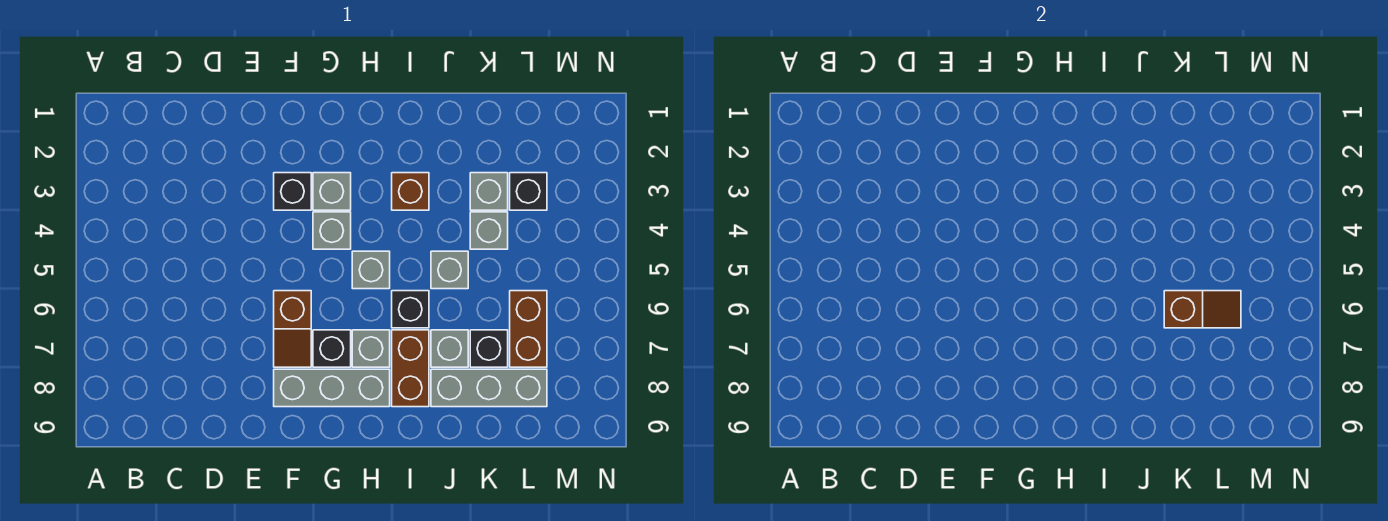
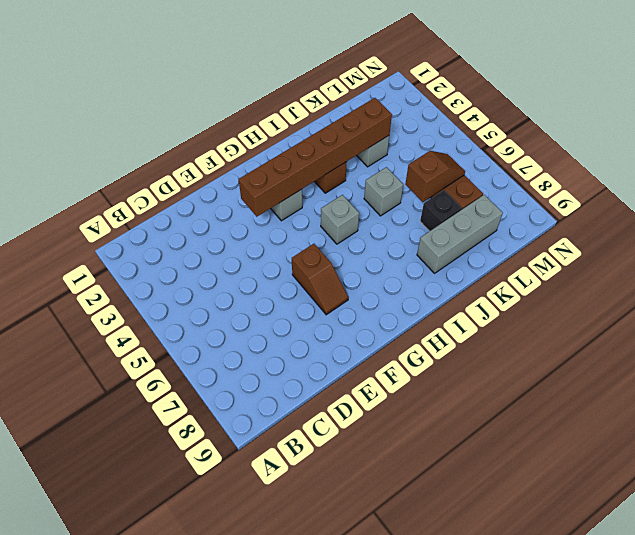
brown brick F3:K3 level 2 -> none
none -> black brick F3 level 1
none -> grey brick F8:H8 level 1
none -> grey brick G4 level 1

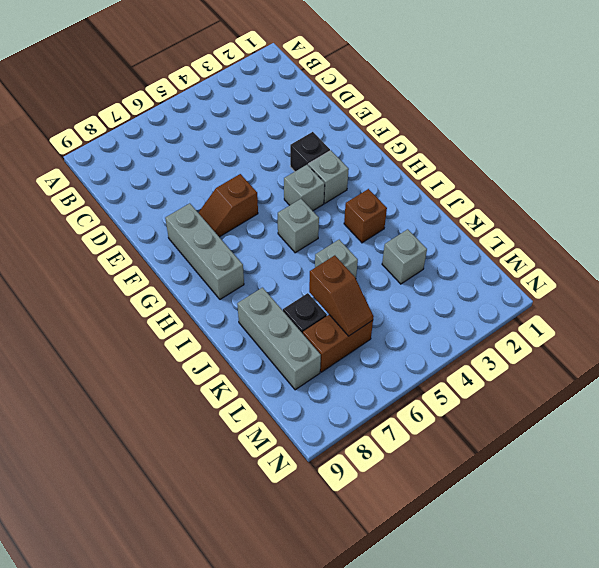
none -> black brick G7 level 1
none -> grey brick H7 level 1
none -> black brick I6 level 1

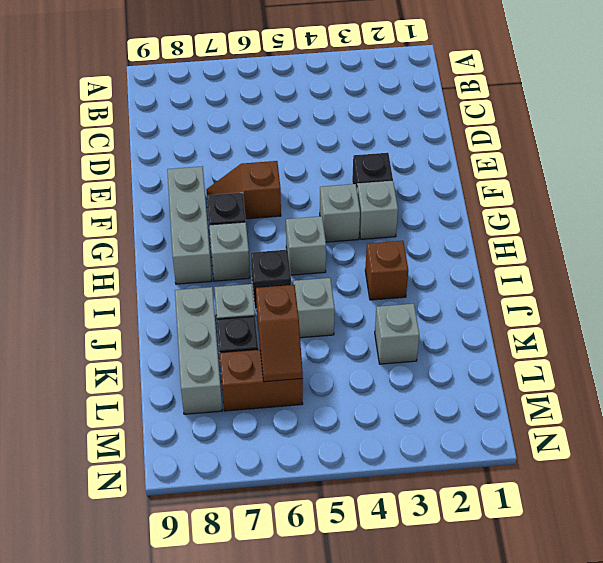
none -> brown brick I7:I8 level 1
none -> grey brick K4 level 1
none -> black brick L3 level 1

